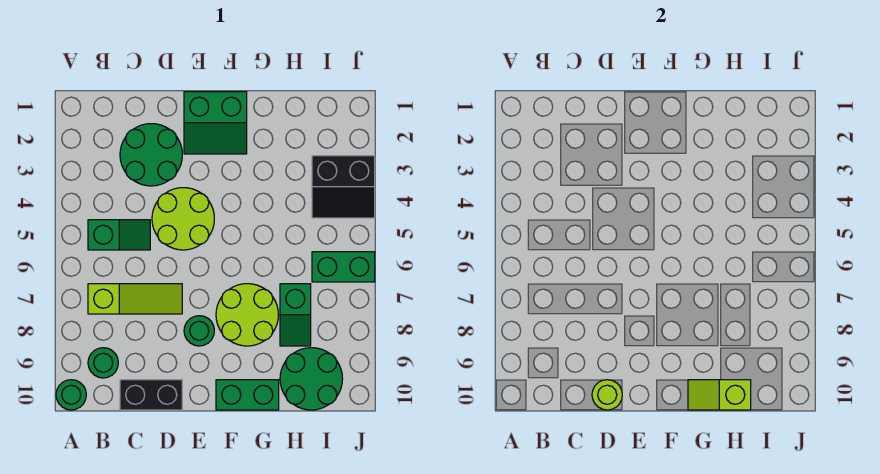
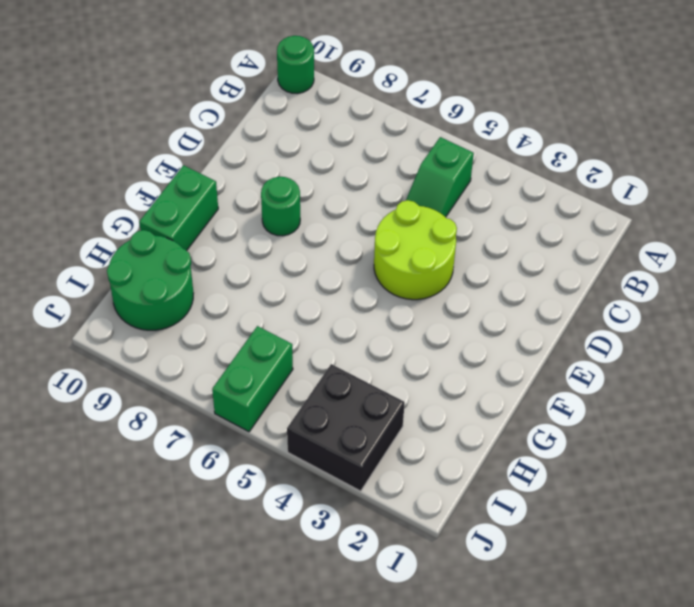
black brick I3:J4 level 1 -> black slope I3:J4 level 1 top 3
none -> lime slope B7:D7 level 1 top B
none -> green round brick B9 level 1
none -> green round brick C2:D3 level 1

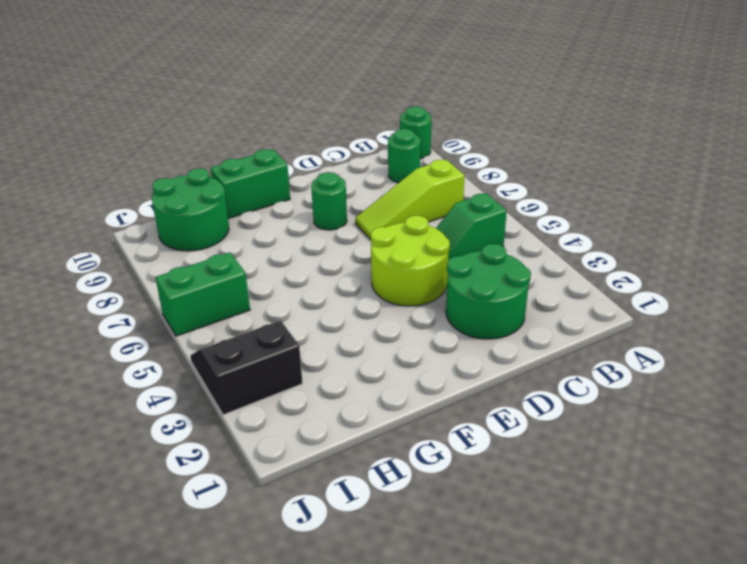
none -> black brick C10:D10 level 1
none -> green slope E1:F2 level 1 top 1
none -> lime round brick F7:G8 level 1

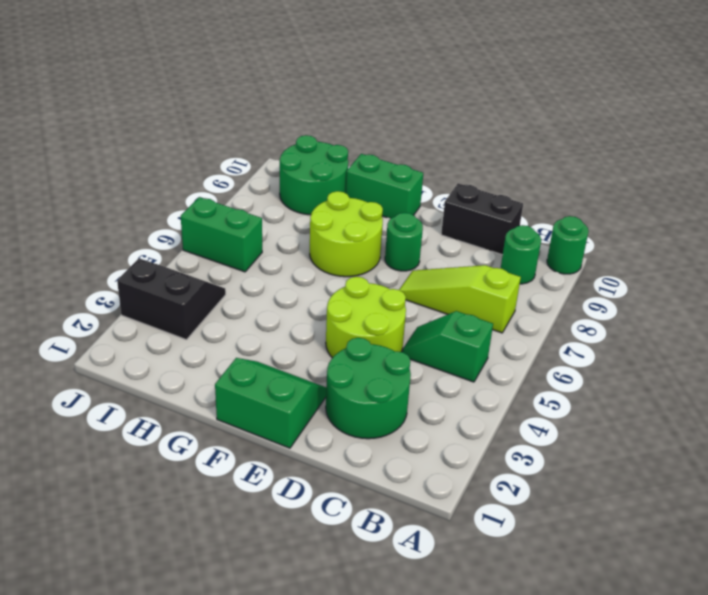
none -> green slope H7:H8 level 1 top 7
none -> lime round brick D10 level 2
none -> lime slope G10:H10 level 2 top H

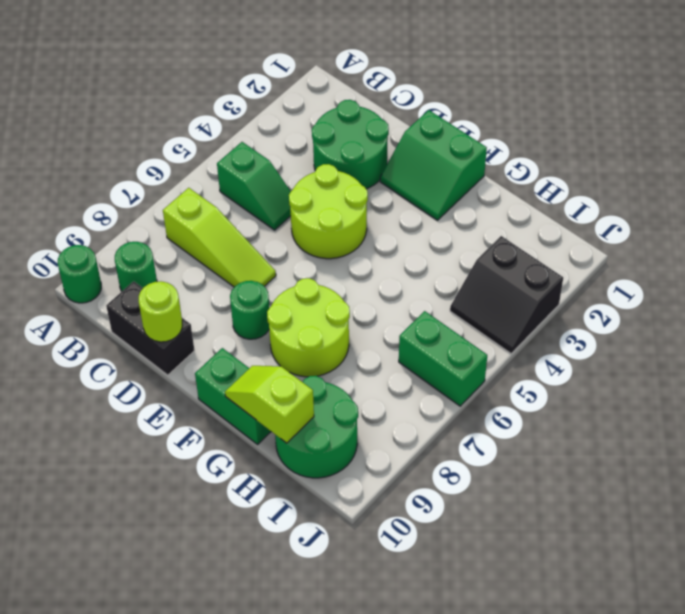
none -> green slope H7:H8 level 1 top 7

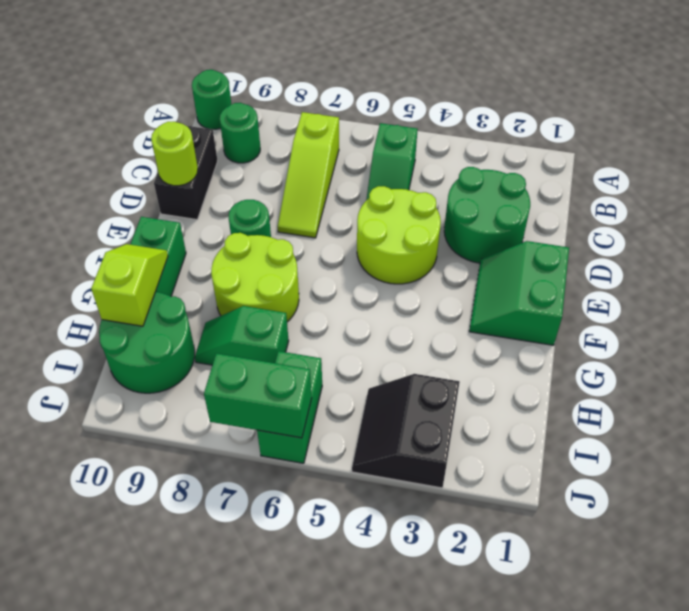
green brick J6:J7 level 2 -> none

